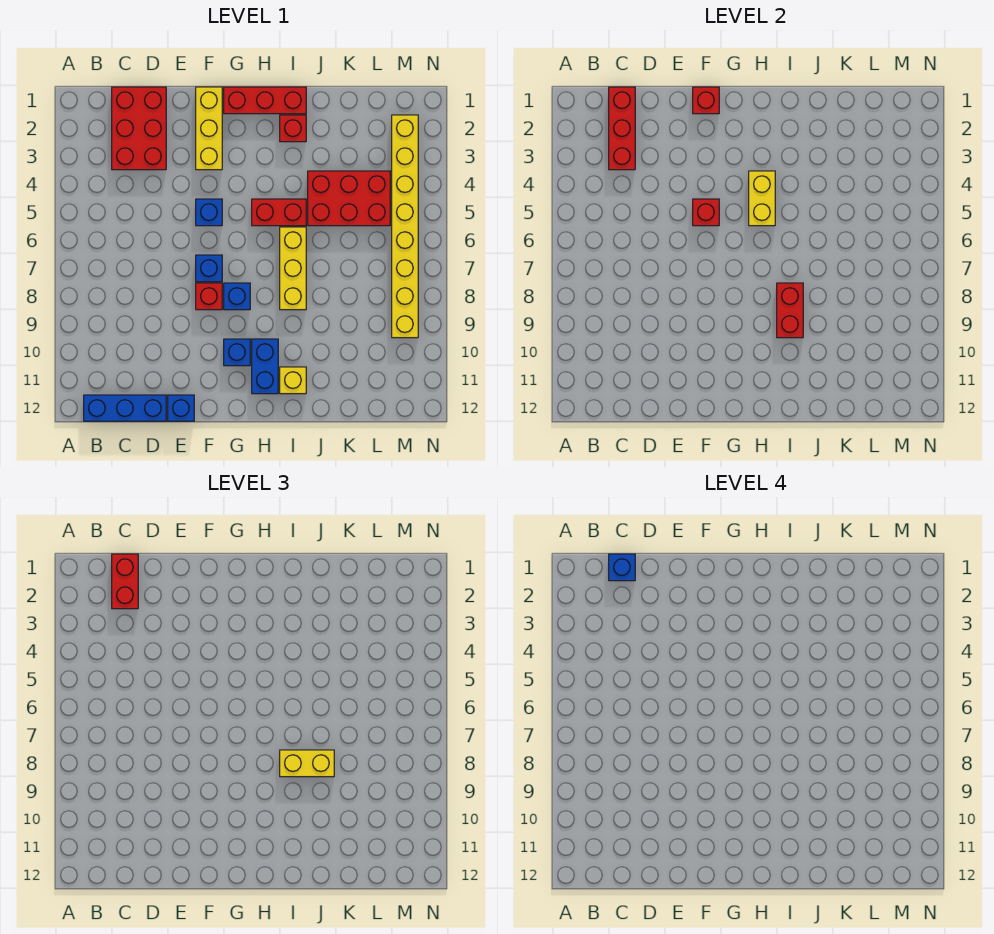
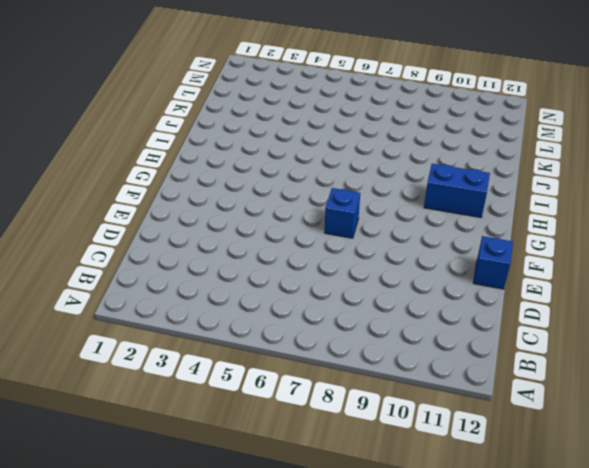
none -> blue brick B12:D12 level 1
none -> red brick C1:D3 level 1
none -> yellow brick F1:F3 level 1

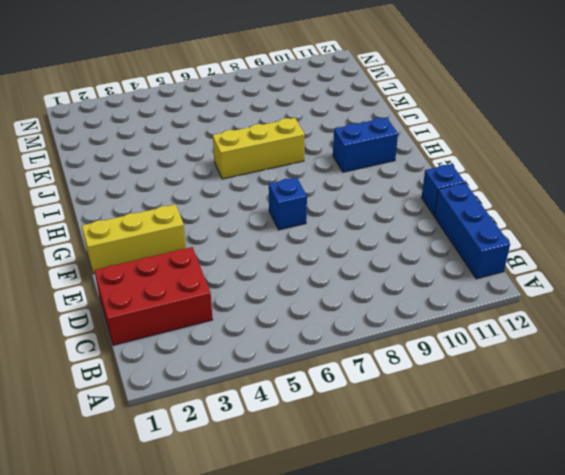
none -> blue brick F5 level 1
none -> red brick F8 level 1
none -> red brick G1:I1 level 1

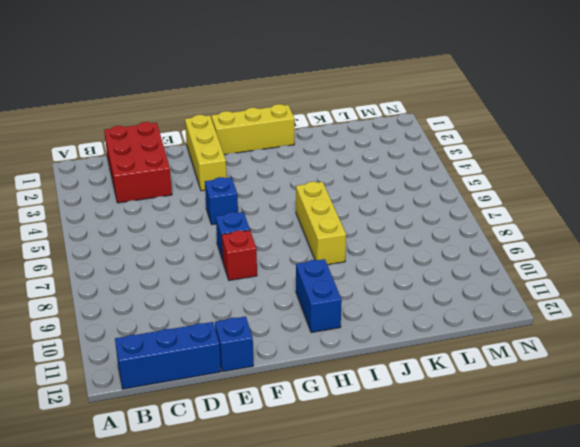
yellow brick G1:I1 level 1 -> red brick G1:I1 level 1
none -> blue brick G8 level 1
none -> blue brick G10 level 1
none -> red brick H5:I5 level 1

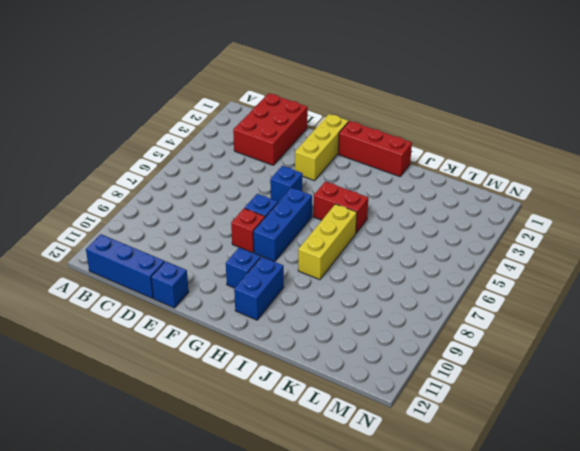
blue brick G6:G8 level 1 -> blue brick G8 level 1
none -> red brick I2 level 1
none -> yellow brick I11 level 1
none -> red brick J4:L5 level 1

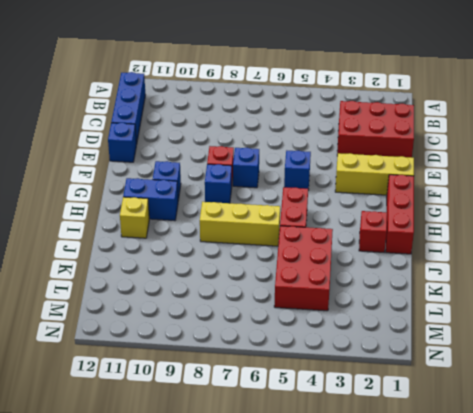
none -> yellow brick M2:M9 level 1
none -> red brick C1:C3 level 2
none -> red brick F1 level 2

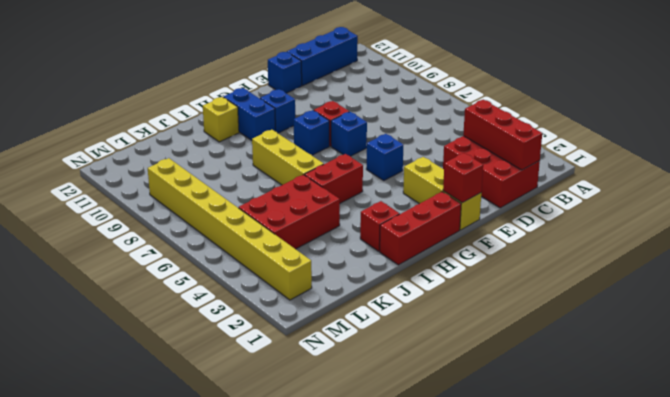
none -> red brick F5 level 2
none -> yellow brick H4:H5 level 2
none -> red brick I8:I9 level 2

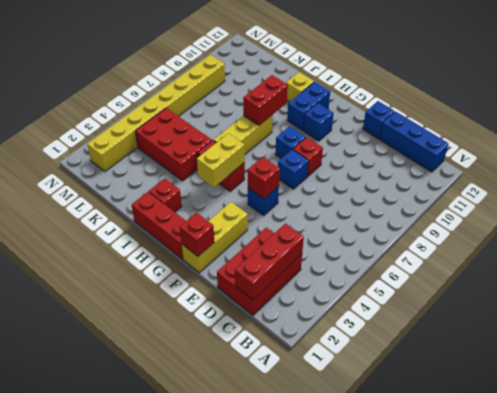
none -> red brick C1:C2 level 3
none -> yellow brick I8:J8 level 3
none -> blue brick C1 level 4

